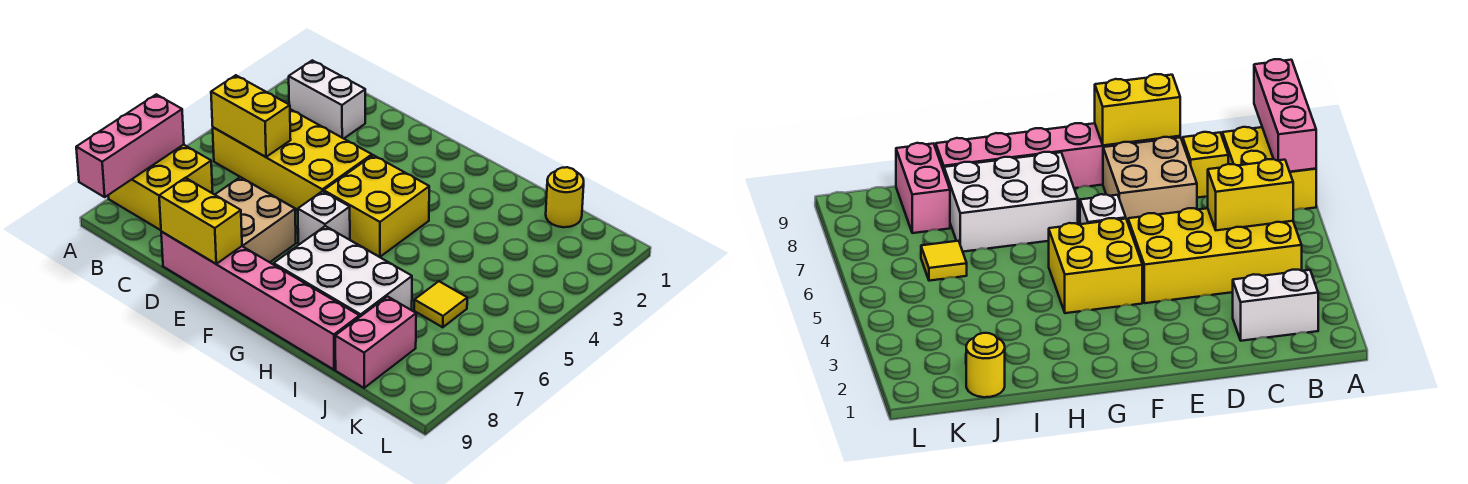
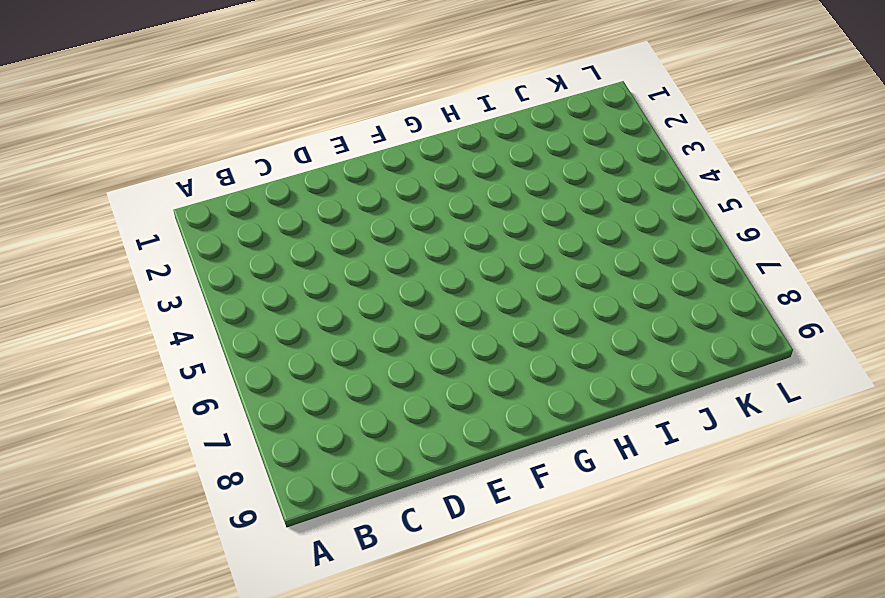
none -> yellow brick A7:B8 level 1
none -> white brick B2:C2 level 1
none -> yellow brick B4:E5 level 1

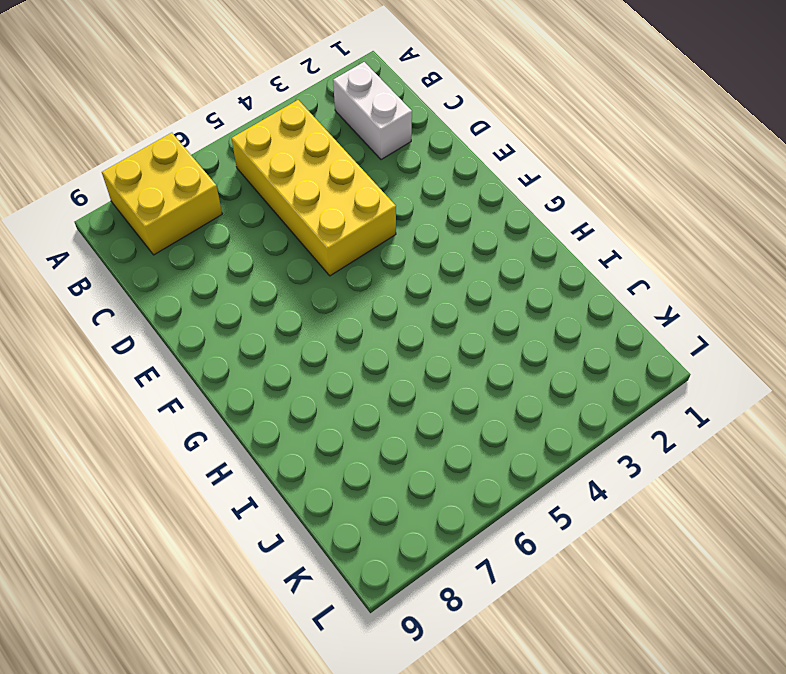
none -> yellow brick C8 level 1
none -> tan brick D7:E8 level 1
none -> pink brick D9:I9 level 1

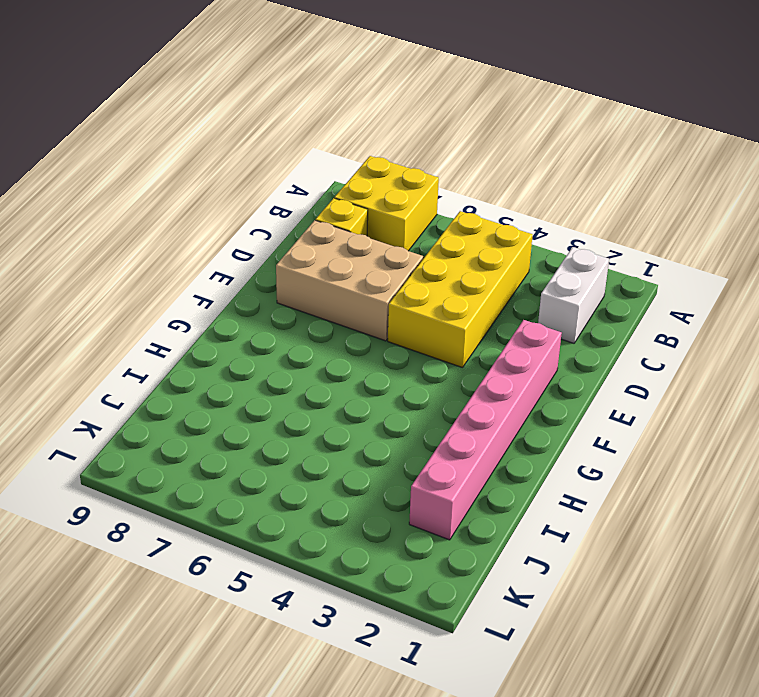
tan brick D6:E8 level 1 -> tan brick D7:E8 level 1
pink brick E2:J2 level 1 -> pink brick D9:I9 level 1
none -> yellow brick F4:G5 level 1
none -> white brick F6 level 1
none -> white brick G7:I8 level 1

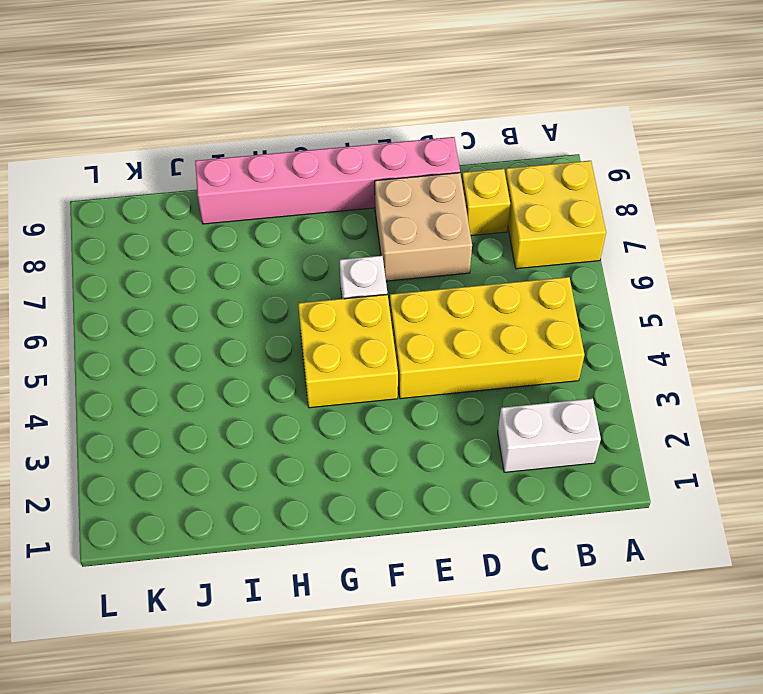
none -> white brick G7:I8 level 1
none -> yellow round brick J1 level 1
none -> yellow tile J6 level 1

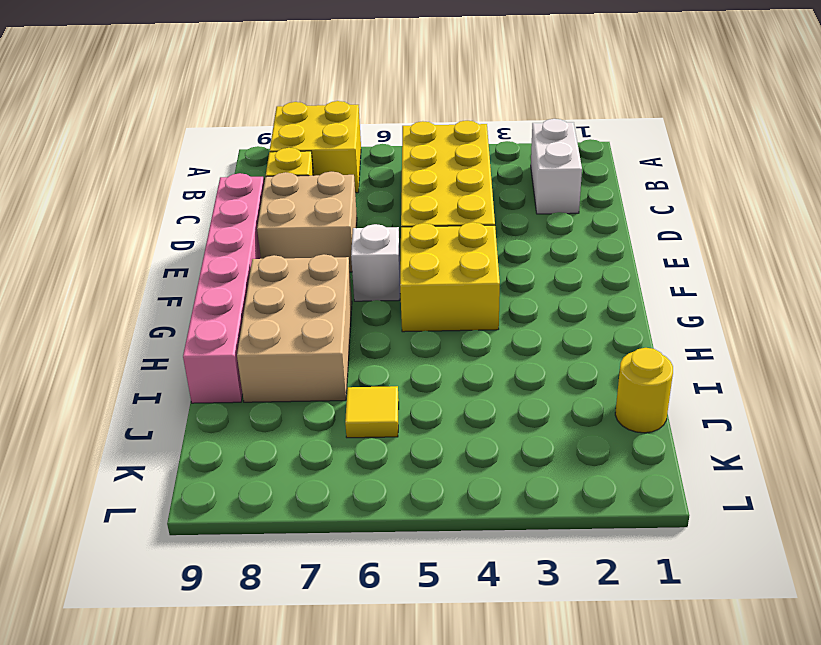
tan brick G7:I8 level 1 -> white brick G7:I8 level 1
none -> pink brick J8:J9 level 1
none -> pink brick A7:A9 level 2
none -> yellow brick B5:C5 level 2

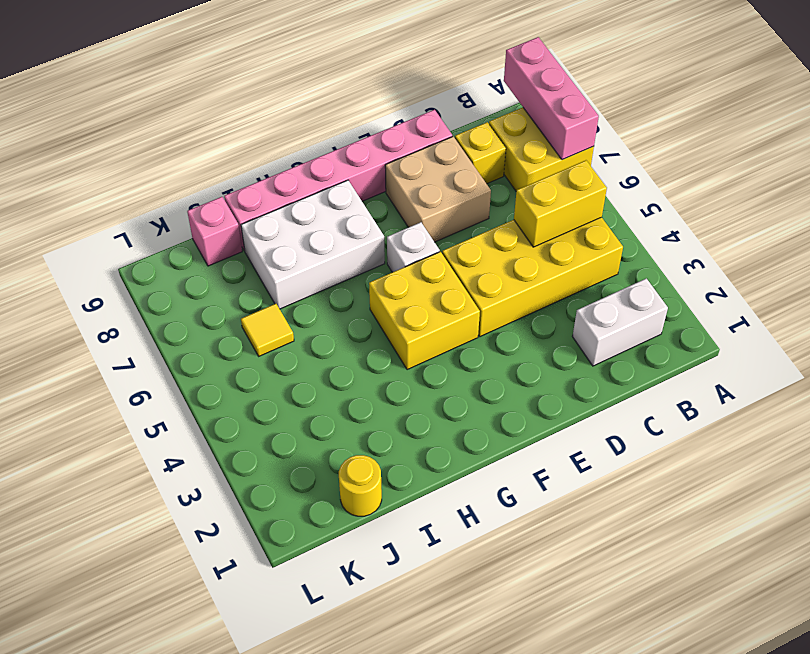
pink brick J9 level 1 -> pink brick J8:J9 level 1
none -> yellow brick D9:E9 level 2

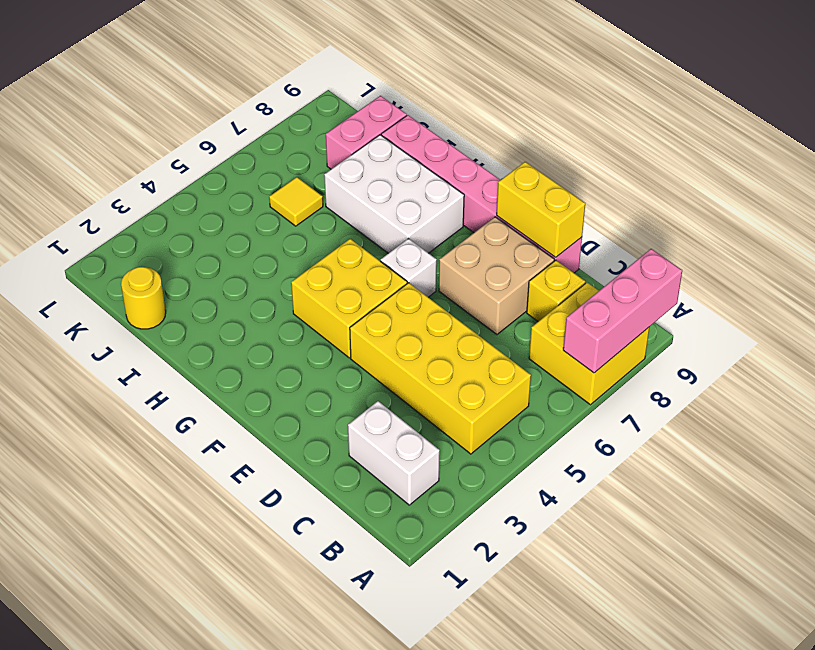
none -> yellow brick B5:C5 level 2

